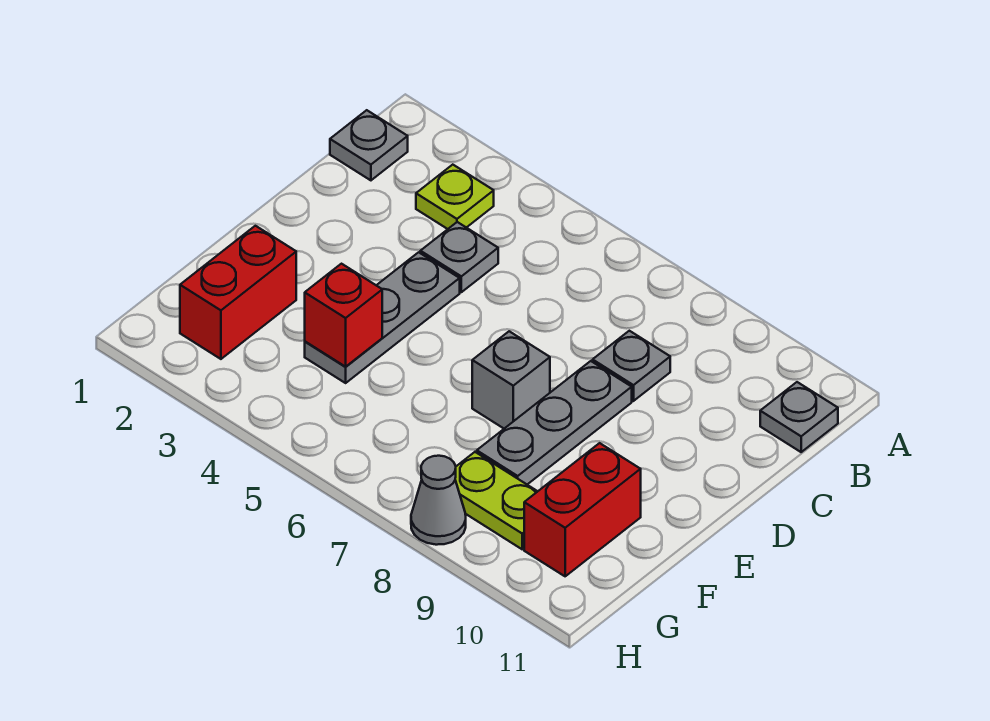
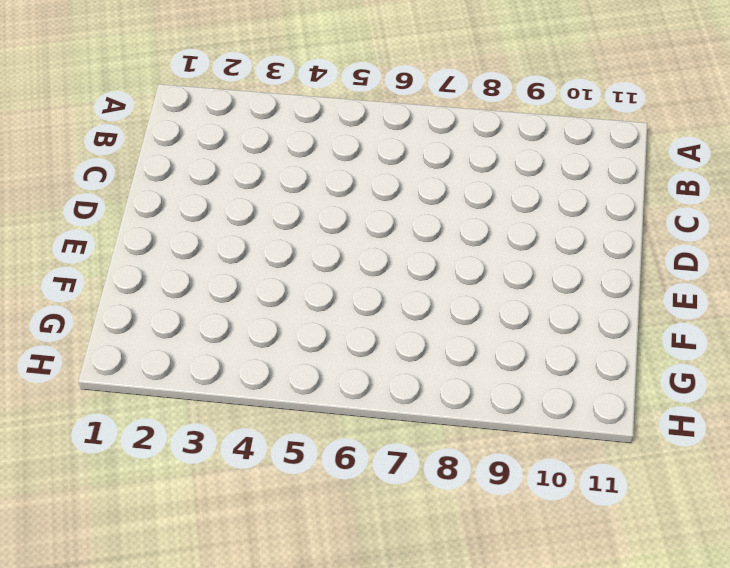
none -> grey plate B1 level 1
none -> lime plate B3 level 1
none -> grey plate B11 level 1

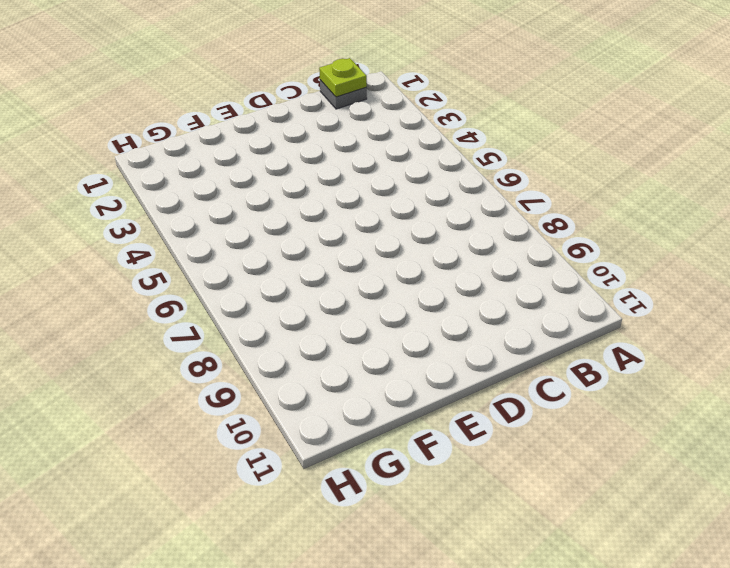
lime plate B1 level 2 -> lime plate B3 level 1
none -> grey plate B11 level 1
none -> grey plate C4 level 1
none -> grey plate C8 level 1

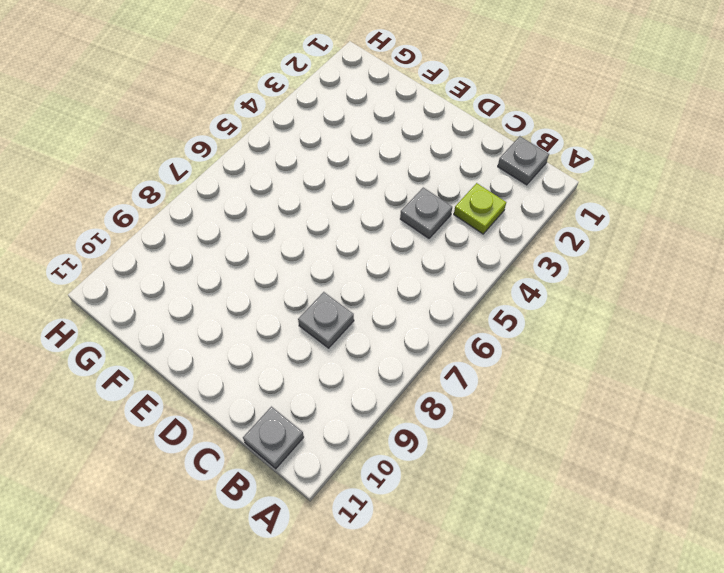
none -> grey plate D4:F4 level 1
none -> grey plate D8:F8 level 1
none -> grey brick E7 level 1

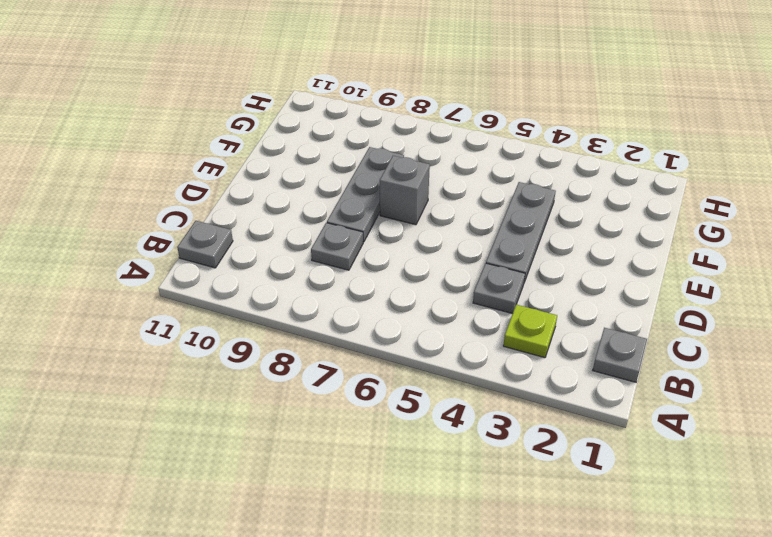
none -> red brick F2:G2 level 1
none -> red brick F10:G10 level 1
none -> lime plate G8:G9 level 1

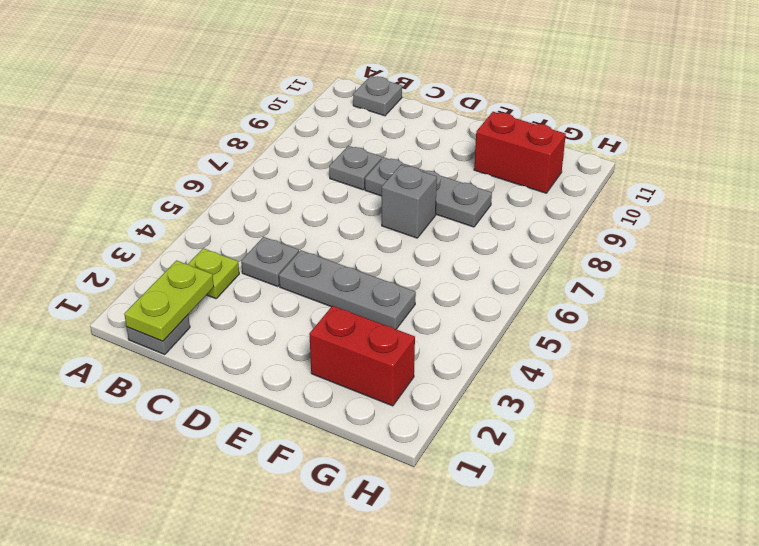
lime plate B1:B2 level 2 -> lime plate G8:G9 level 1
none -> grey cone H8 level 1
none -> red brick F4 level 2

